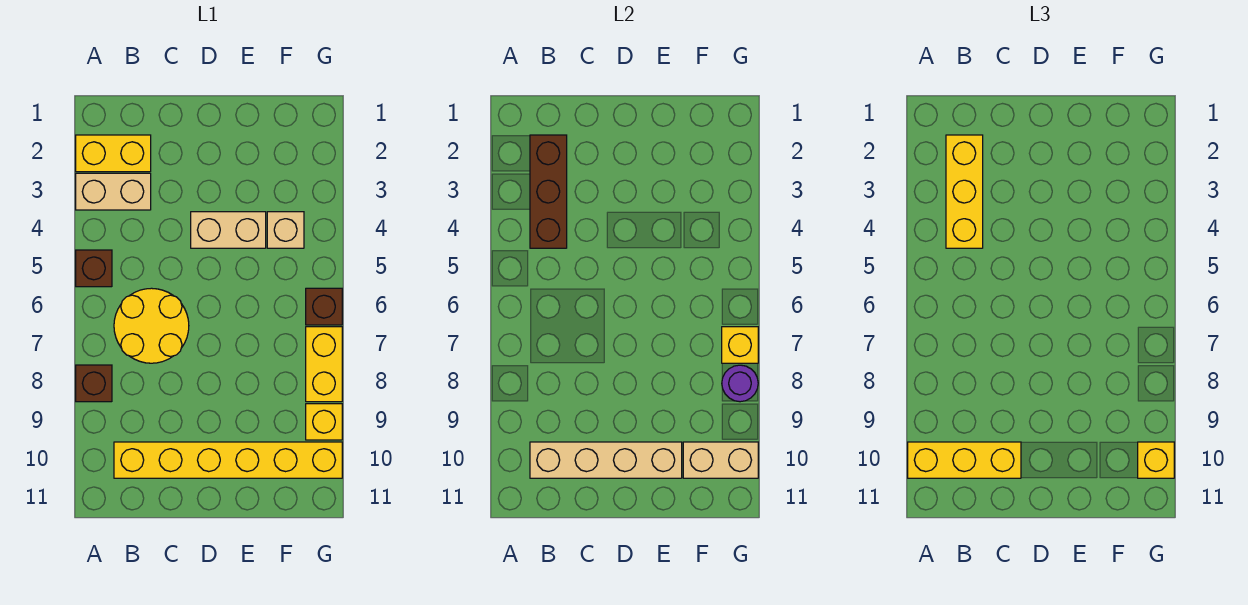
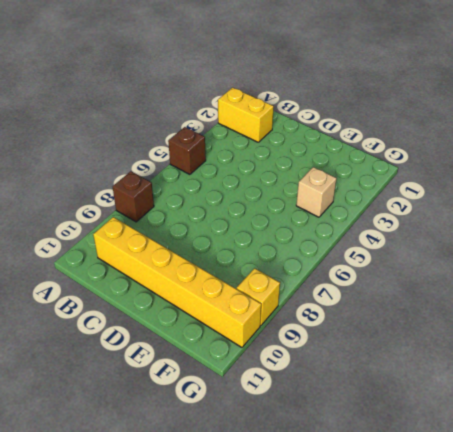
none -> tan brick A3:B3 level 1
none -> yellow round brick B6:C7 level 1
none -> tan brick D4:E4 level 1

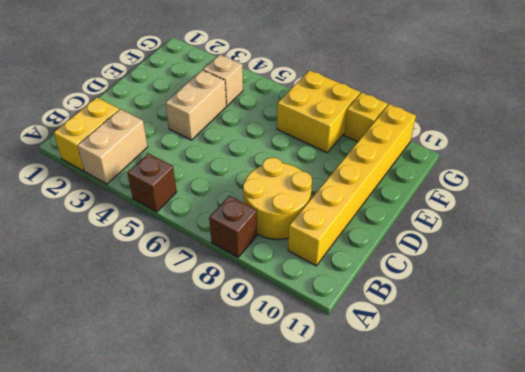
yellow round brick B8:C9 level 1 -> yellow round brick B6:C7 level 1
yellow brick F7:G8 level 1 -> yellow brick G7:G8 level 1
none -> brown brick G6 level 1
none -> brown brick B2:B4 level 2
none -> tan brick B10:E10 level 2

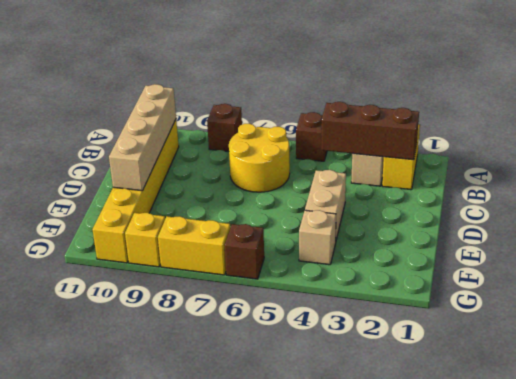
none -> tan brick F10:G10 level 2
none -> yellow brick G7 level 2
none -> purple round brick G8 level 2

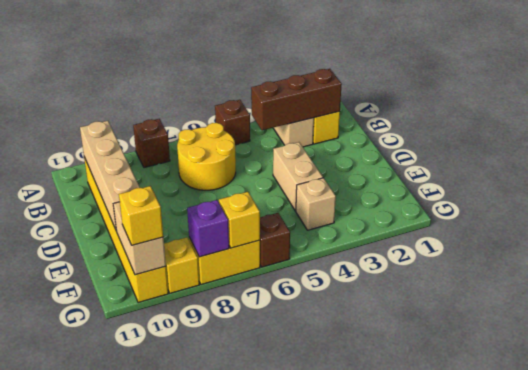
purple brick G8 level 2 -> purple round brick G8 level 2
none -> yellow brick A10:C10 level 3
none -> yellow brick B2:B4 level 3

